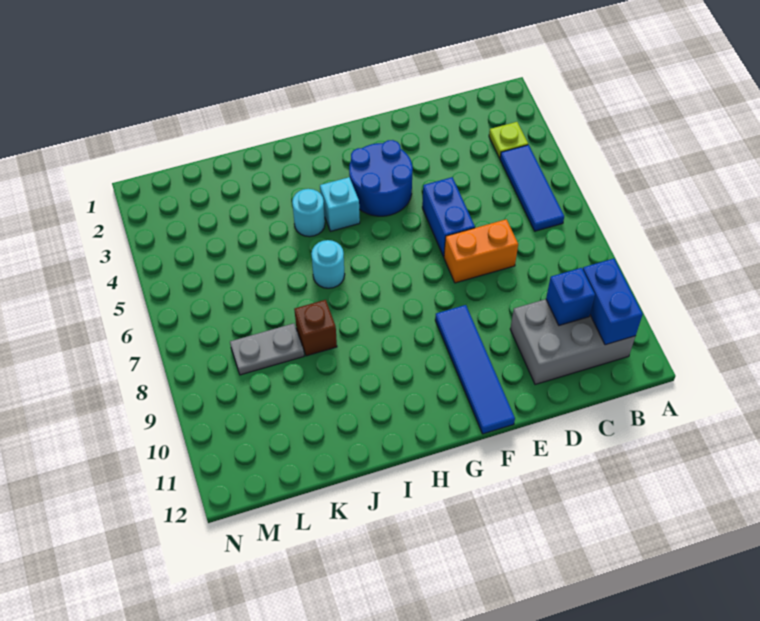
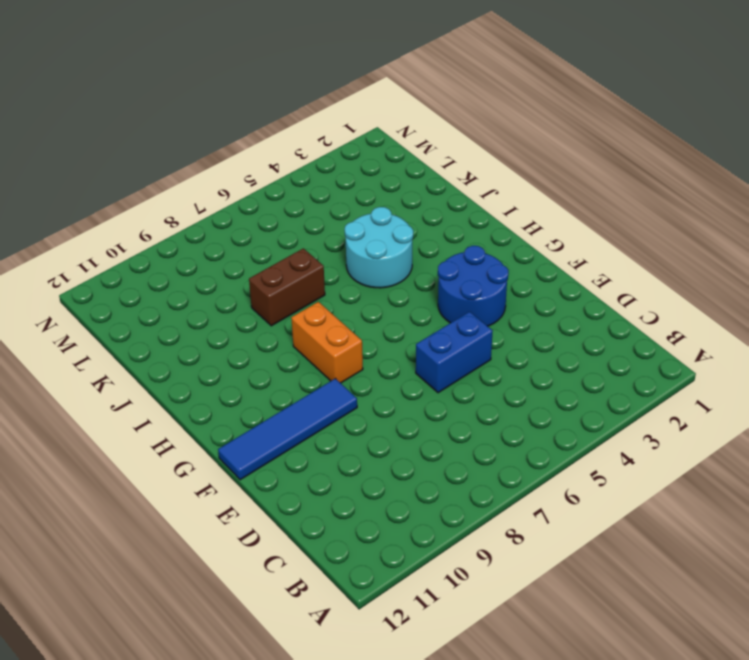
orange brick G8:H8 level 1 -> orange brick D7:E7 level 1
cyan round brick I4:J5 level 1 -> cyan round brick I4 level 1
brown brick J7:J8 level 1 -> brown brick J8 level 1
none -> lime plate B3 level 1
none -> blue tile B4:B6 level 1
none -> grey brick B10:D11 level 1

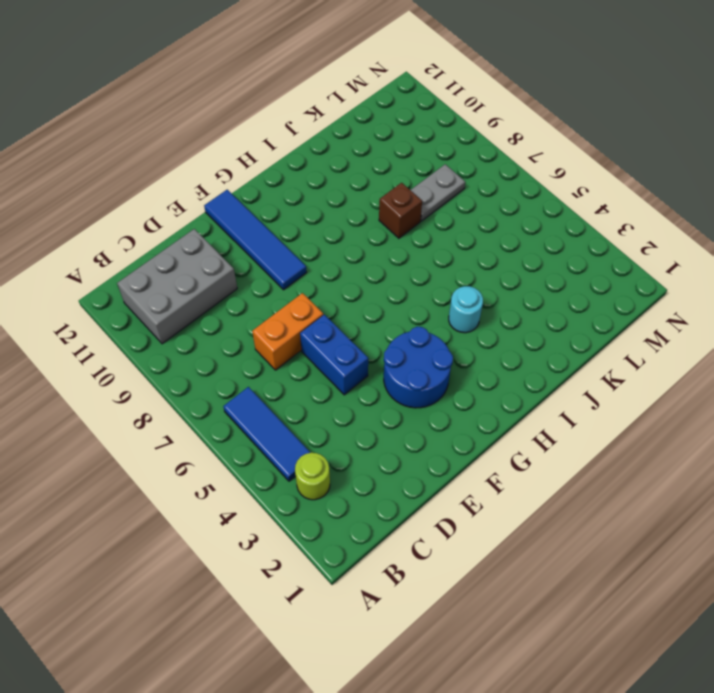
lime round brick B3 level 1 -> lime plate B3 level 1
none -> cyan brick H4 level 1
none -> cyan round brick I6 level 1
none -> blue brick B10:B11 level 2

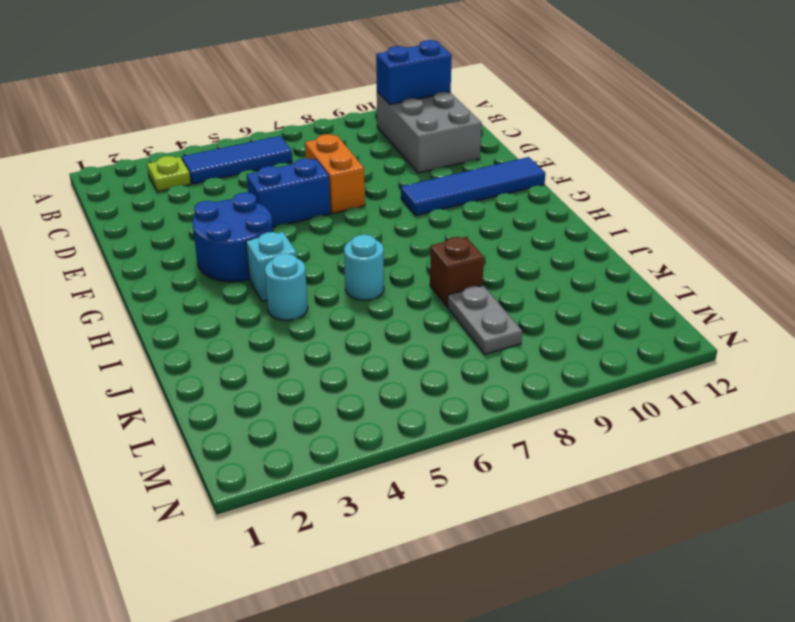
none -> blue brick C10 level 2

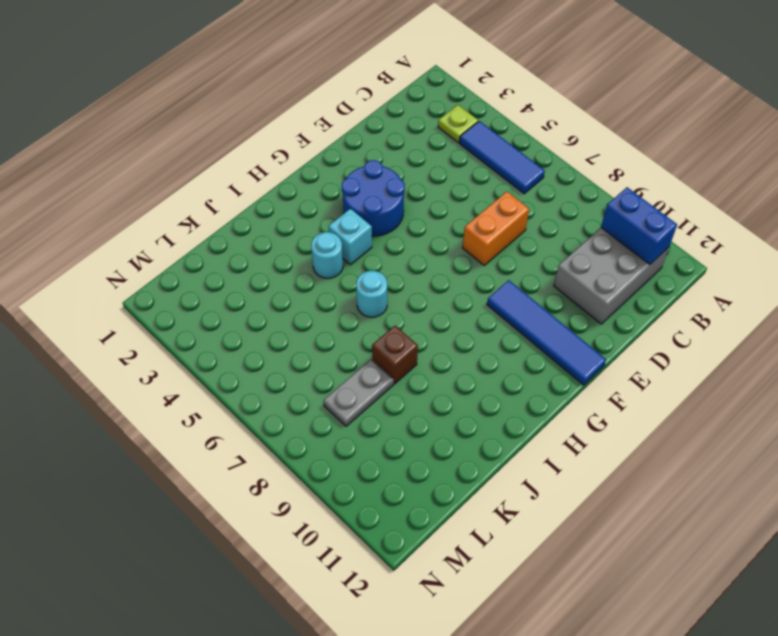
none -> blue brick E5:E6 level 1
none -> blue brick C10 level 2

